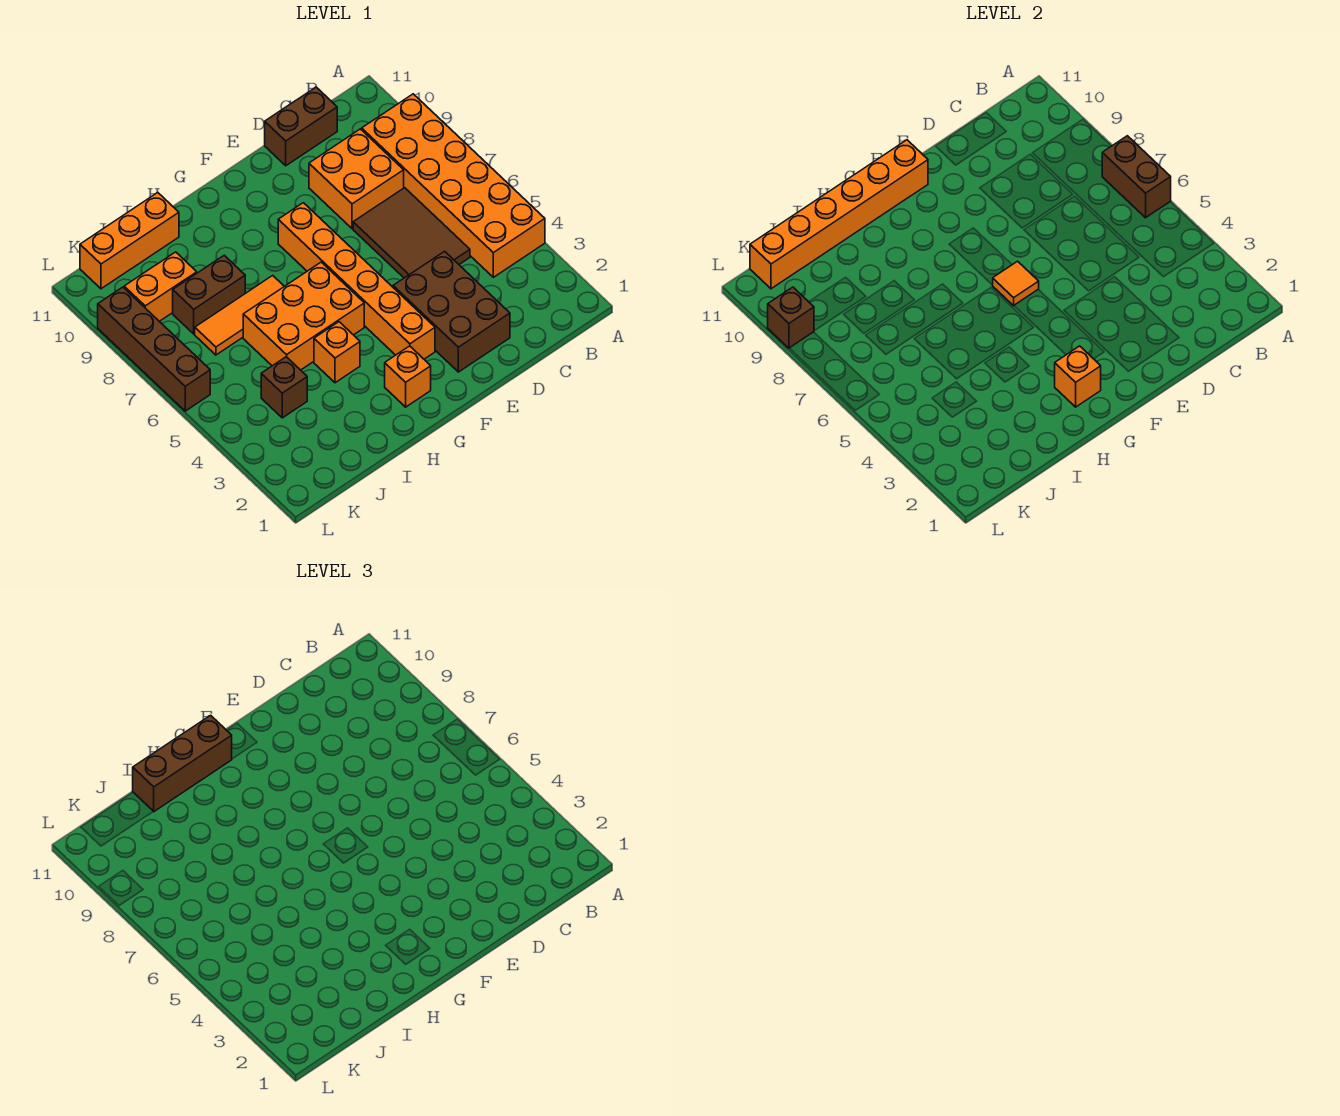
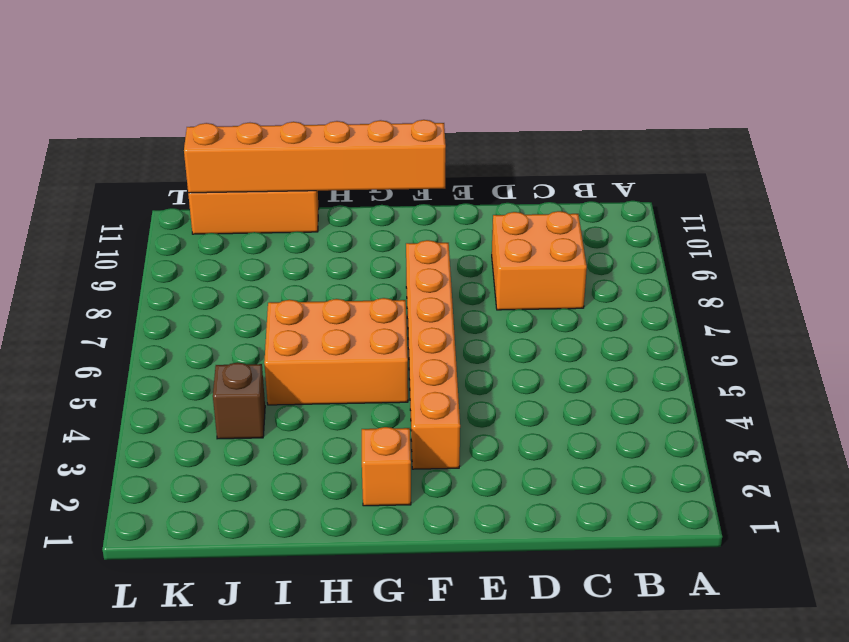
none -> orange brick A4:B9 level 1
none -> brown tile C5:D7 level 1
none -> brown brick C11:D11 level 1

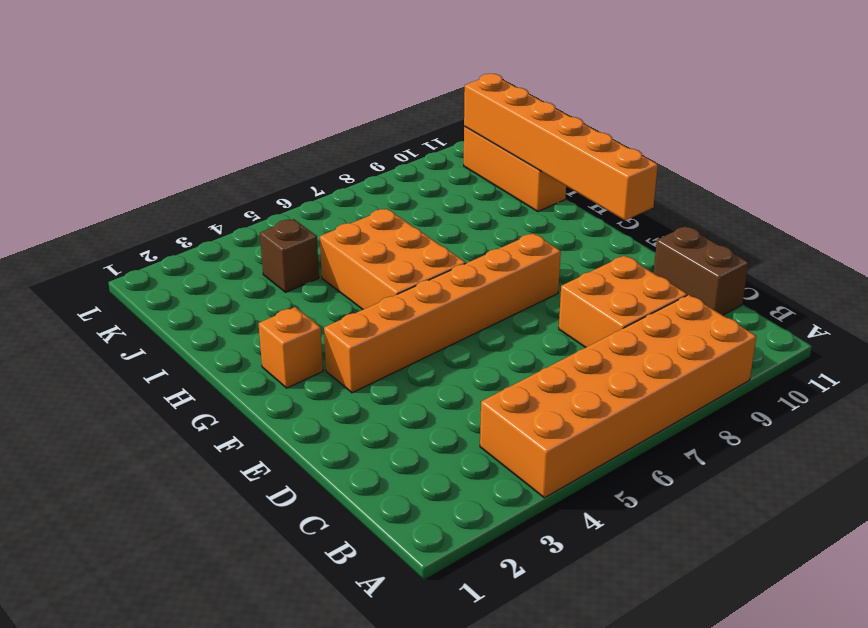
none -> brown tile C5:D7 level 1
none -> brown brick D2:E4 level 1
none -> orange brick H4 level 1

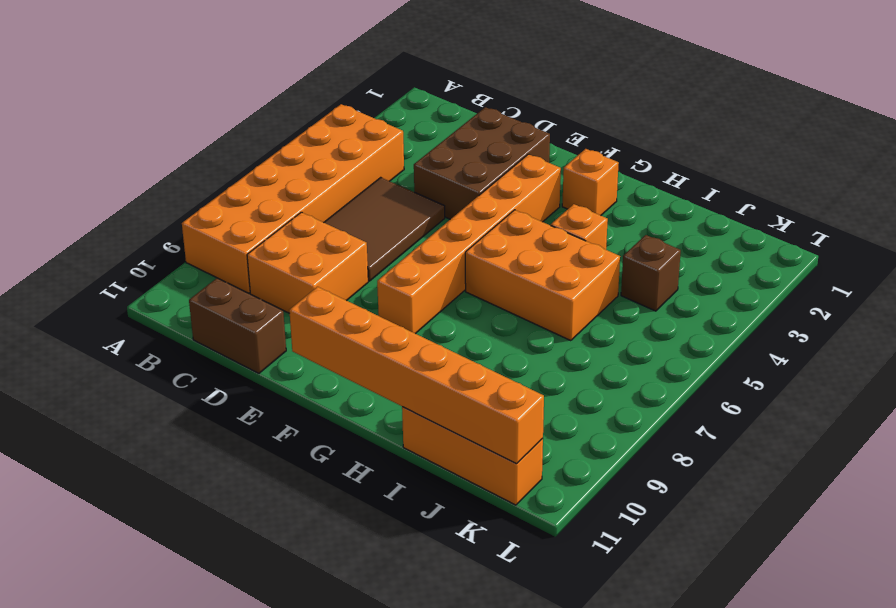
none -> orange tile H7:J7 level 1
none -> brown brick I8:J8 level 1
none -> orange brick J9:K9 level 1

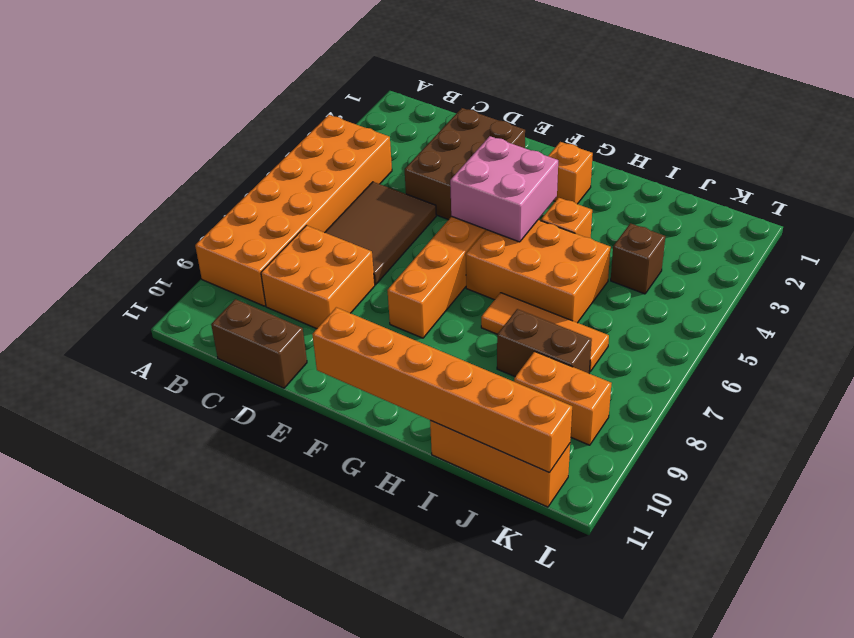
pink brick F4:G5 level 2 -> none
none -> brown brick L6:L9 level 1
none -> brown brick A6:A7 level 2
none -> orange tile F6 level 2

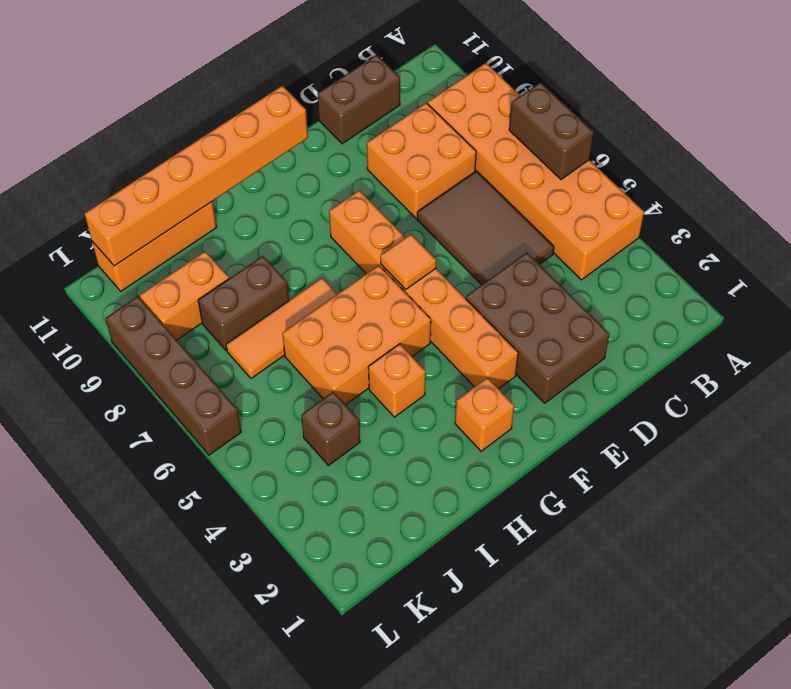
none -> orange brick G2 level 2
none -> brown brick L9 level 2
none -> brown brick G11:I11 level 3

